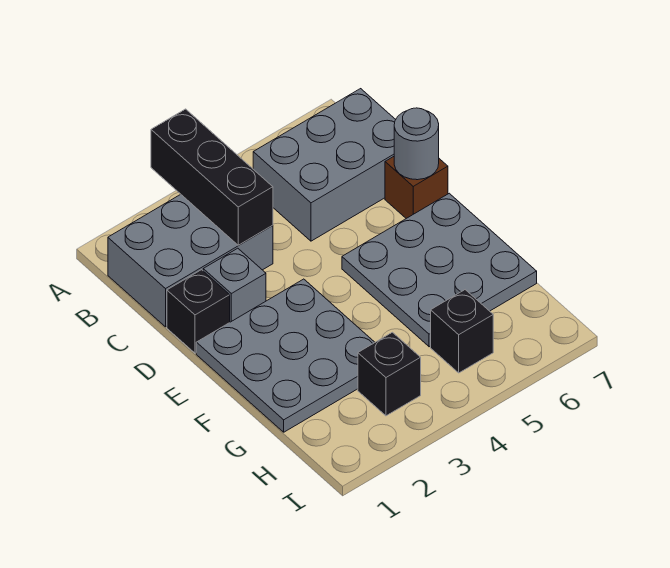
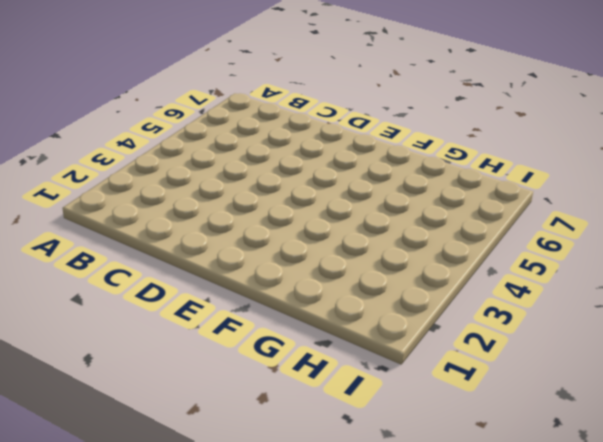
none -> grey brick B1:C3 level 1
none -> grey brick B5:C7 level 1

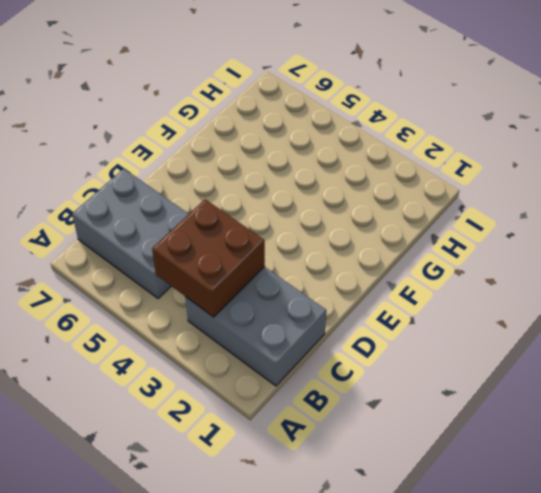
brown brick B3:C4 level 2 -> black brick A3:C3 level 2
none -> black brick D1 level 1
none -> grey brick D2 level 1

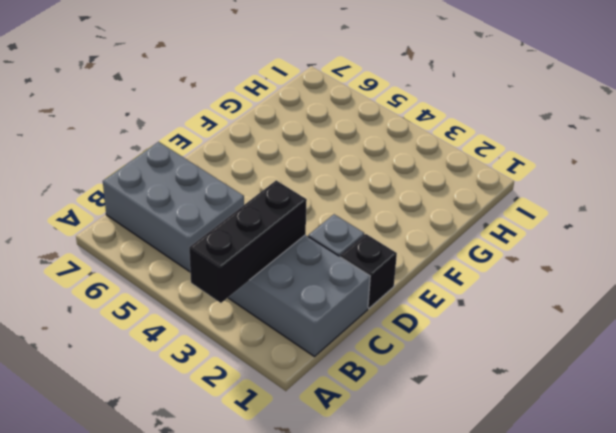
none -> brown brick D7 level 1
none -> grey plate E1:G3 level 1

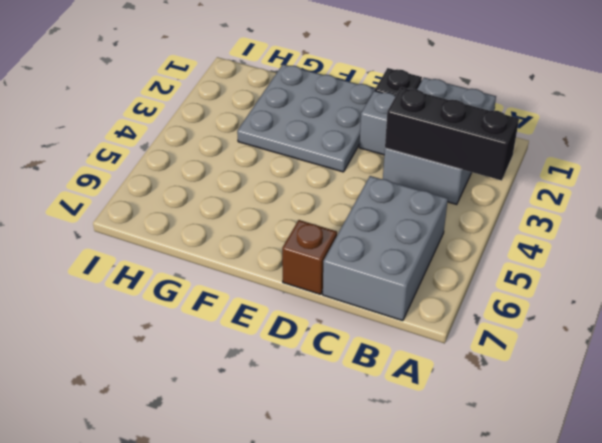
none -> grey plate E5:G7 level 1
none -> black brick H3 level 1

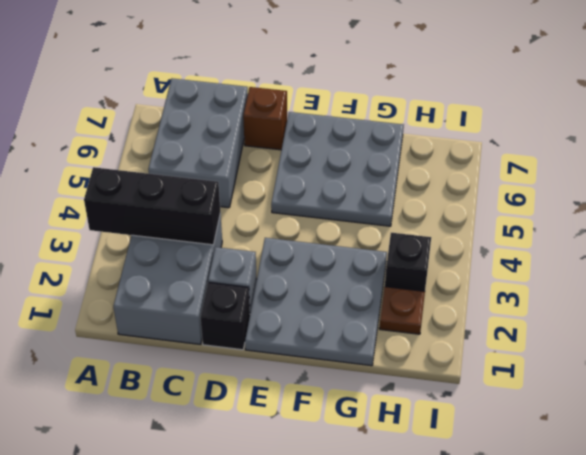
brown plate H2 level 1 -> none
none -> black brick H5 level 1
none -> grey round brick D7 level 2

